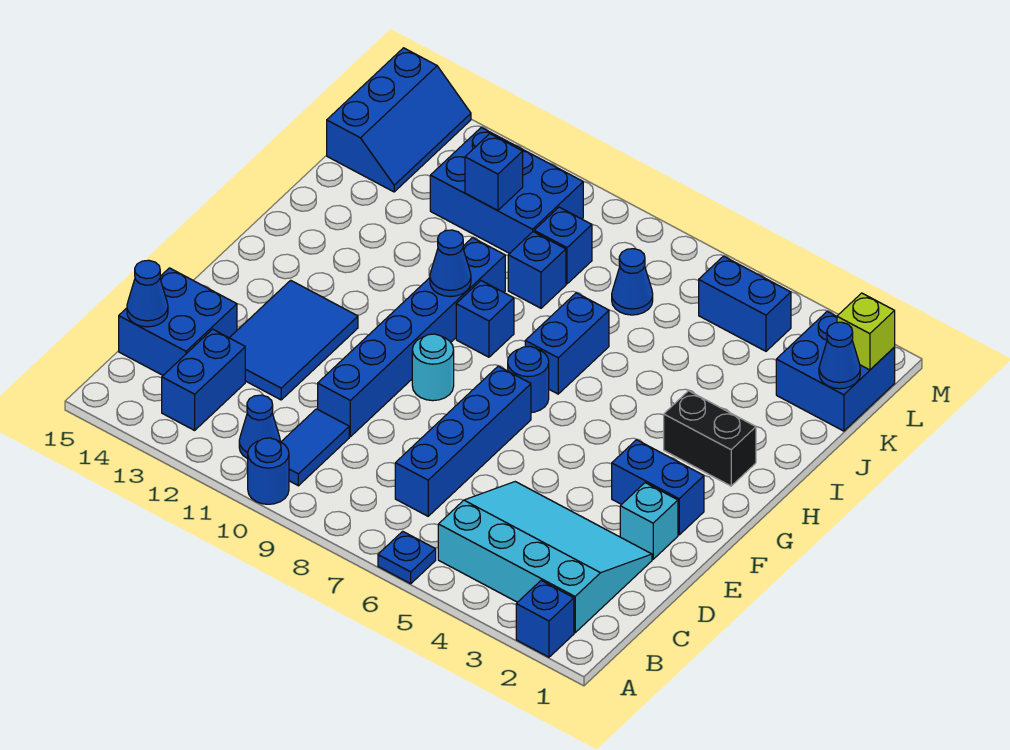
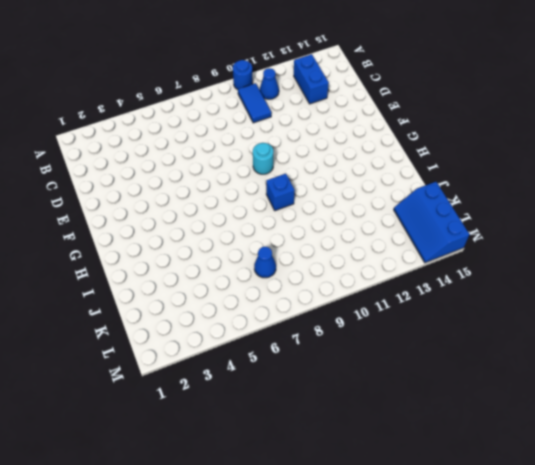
none -> blue brick A2 level 1
none -> blue plate A6 level 1
none -> cyan slope B2:D5 level 1 top B
none -> blue brick C7:F7 level 1

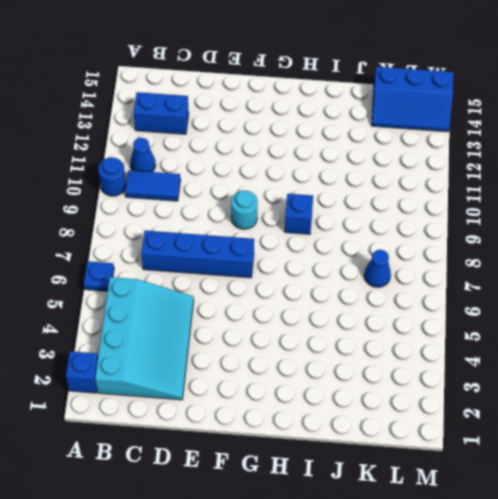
none -> blue brick C14:D15 level 1
none -> blue brick D10:I10 level 1
none -> blue tile D12:F13 level 1
none -> cyan brick E2 level 1

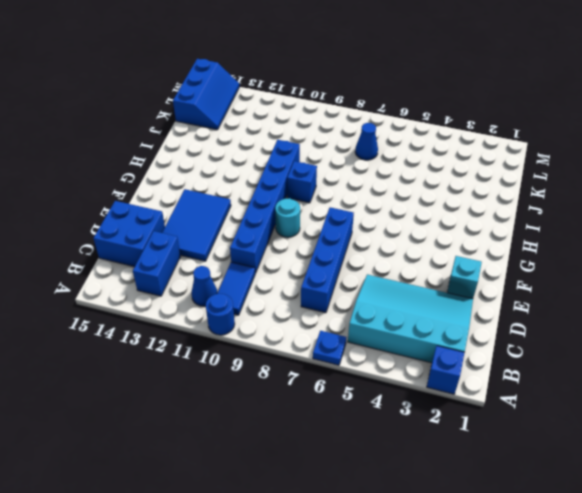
none -> blue brick F2:F3 level 1
none -> blue round brick G7 level 1
none -> black brick H2:H3 level 1
none -> blue brick H7:I7 level 1

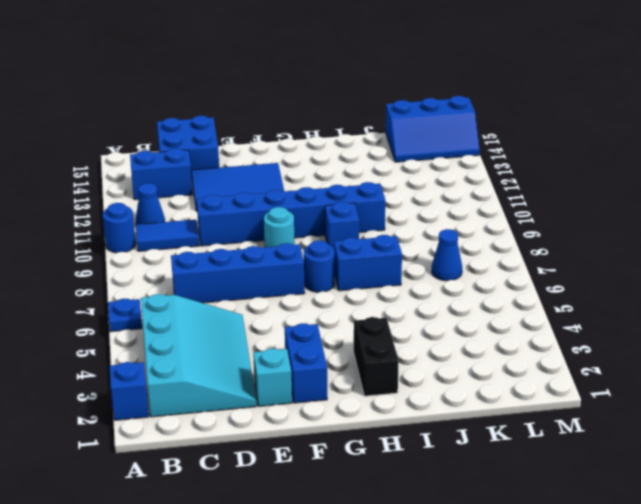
none -> blue brick J9 level 1
none -> blue brick K1:L2 level 1
none -> blue brick K9 level 1
none -> blue brick K10:L12 level 1

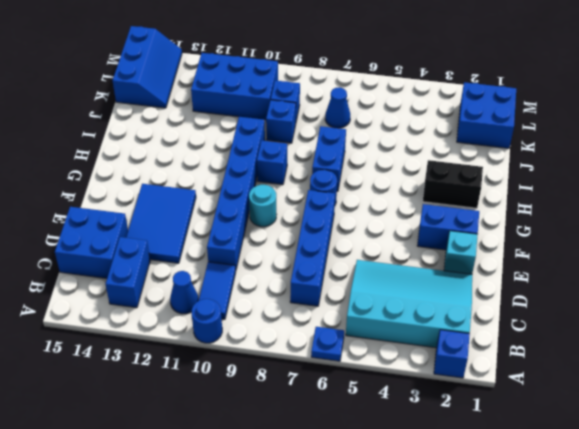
none -> blue brick L4:L5 level 1
none -> blue cone C15 level 2
none -> blue cone H10 level 2
none -> blue cone K1 level 2

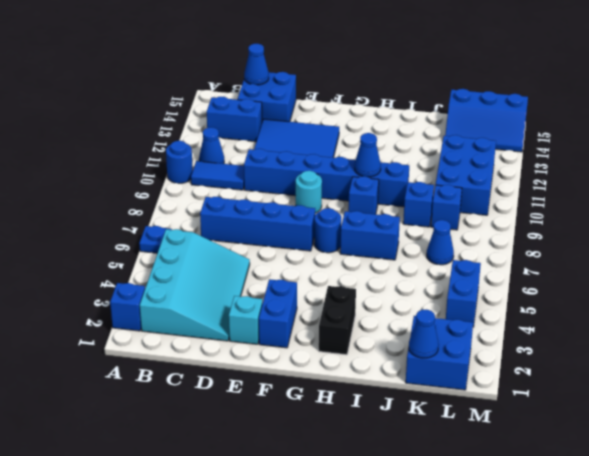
none -> blue brick K11 level 2
none -> lime brick L1 level 2

